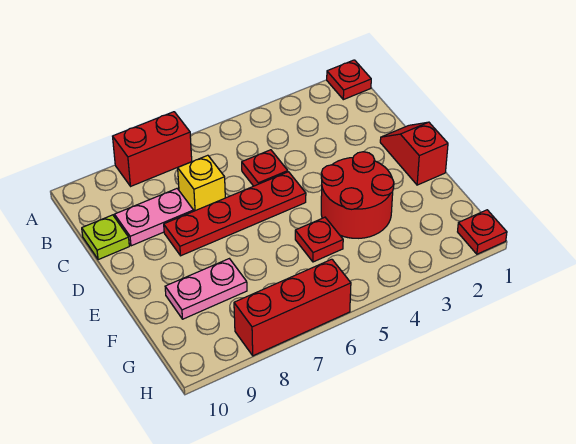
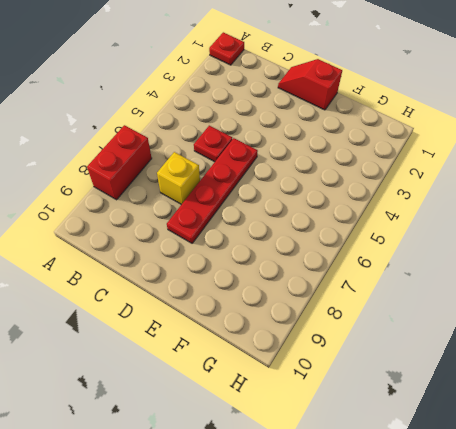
none -> pink plate C8:C9 level 1
none -> lime plate C10 level 1
none -> red round brick E3:F4 level 1

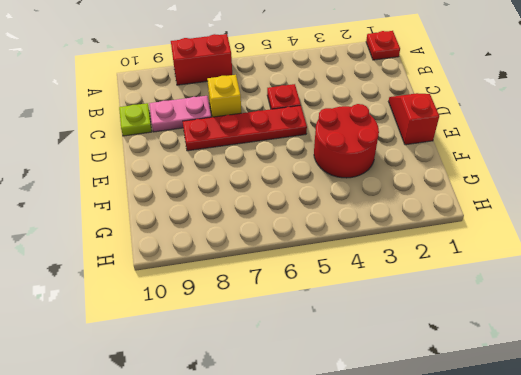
none -> red plate F5 level 1
none -> pink plate F8:F9 level 1
none -> red plate H1 level 1

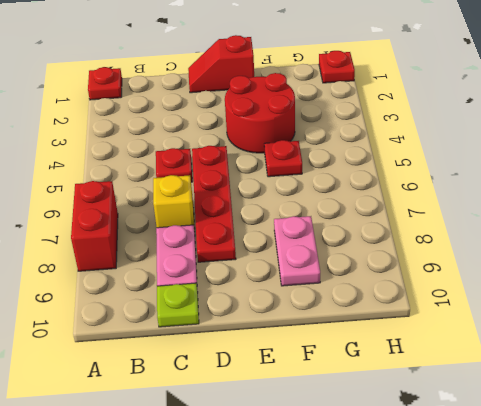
none -> red brick H6:H8 level 1

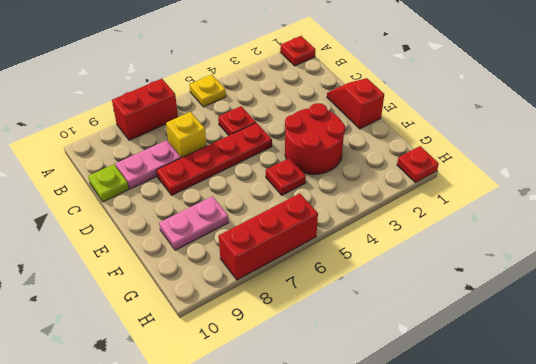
yellow plate A5 level 1 -> none

